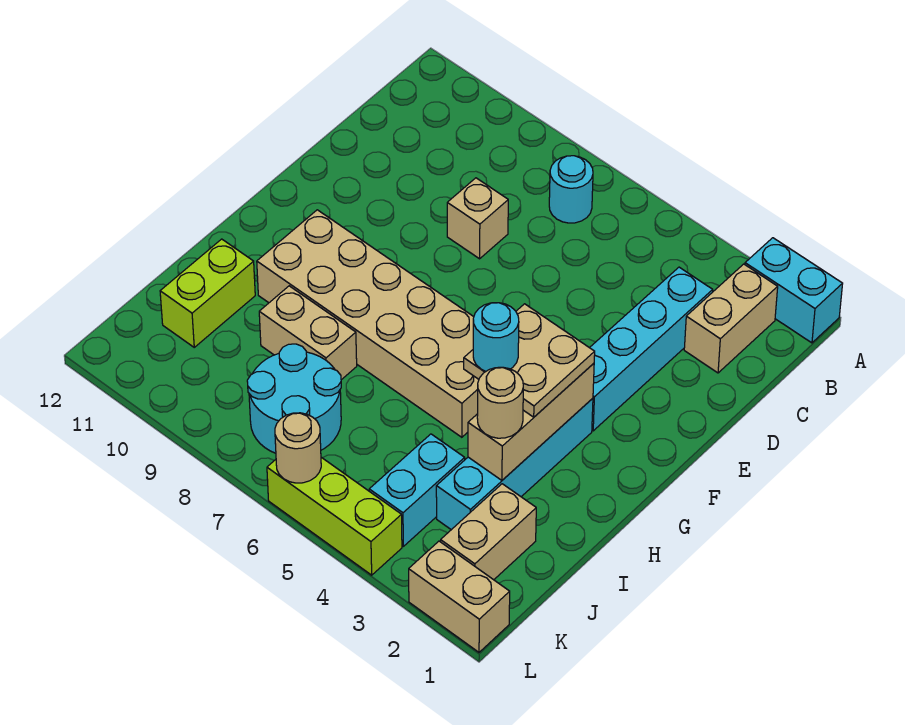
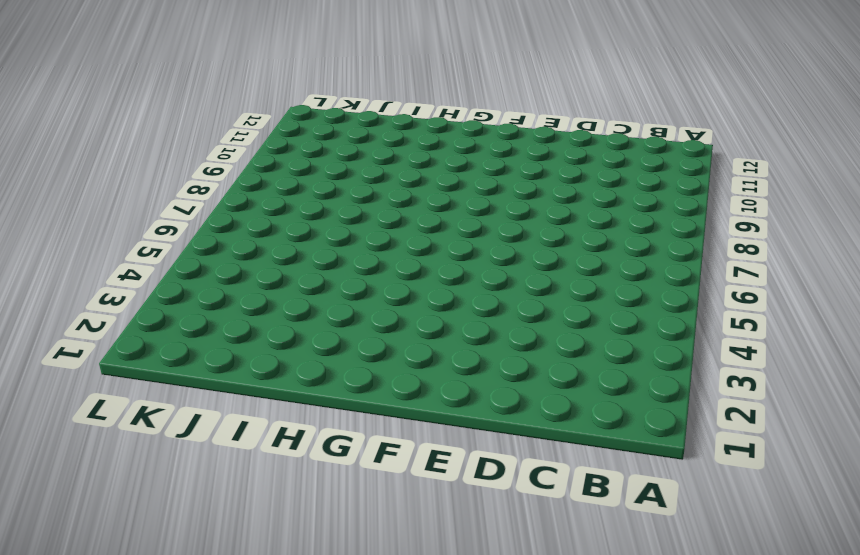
none -> cyan brick A1:A2 level 1
none -> tan brick B2:C2 level 1
none -> cyan round brick B7 level 1

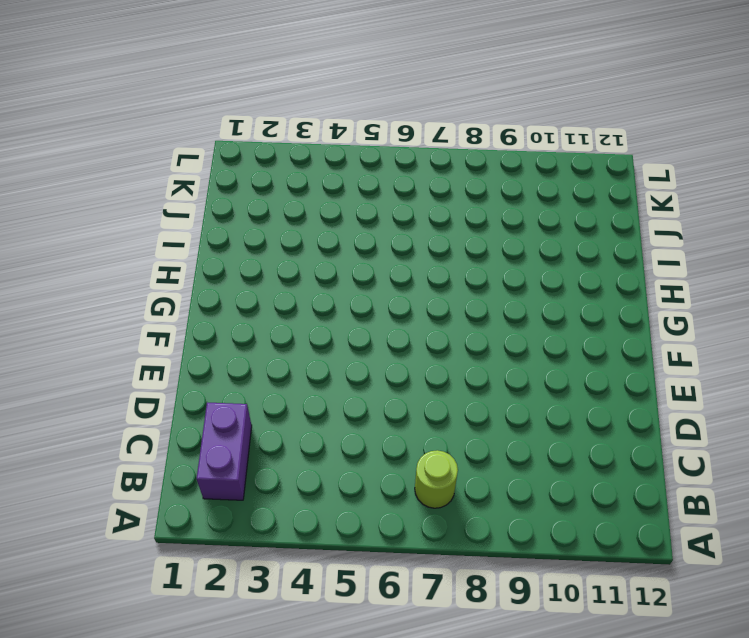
purple brick B2:C2 level 1 -> tan brick B2:C2 level 1
lime round brick B7 level 1 -> cyan round brick B7 level 1
none -> cyan brick A1:A2 level 1
none -> cyan brick C3:F3 level 1
none -> tan brick D8 level 1

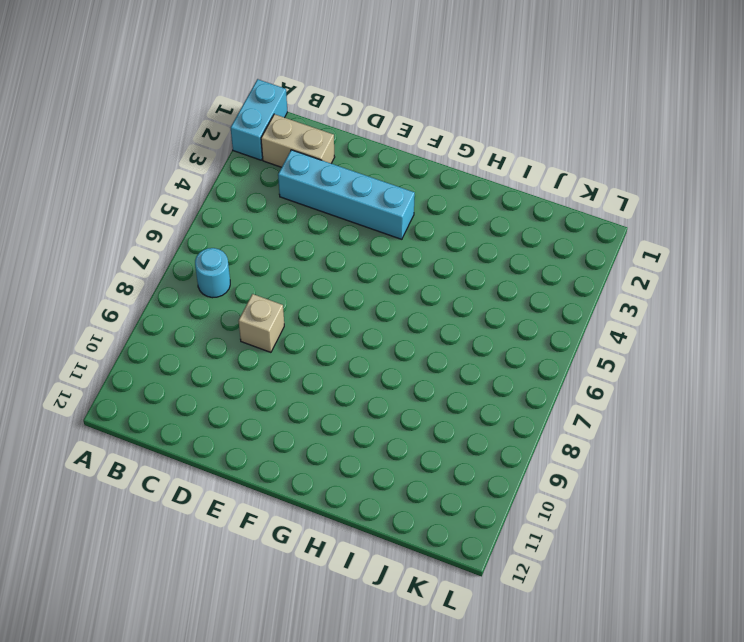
none -> cyan brick G3:J3 level 1
none -> tan brick G5:H10 level 1
none -> tan brick I8:I9 level 1

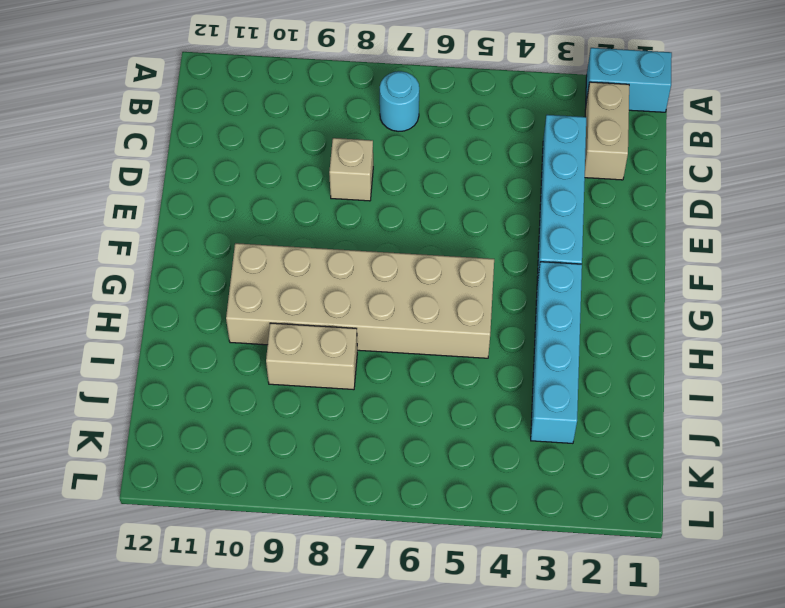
none -> lime brick I11:J11 level 1
none -> tan brick J2:K2 level 1
none -> cyan brick J4:K4 level 1

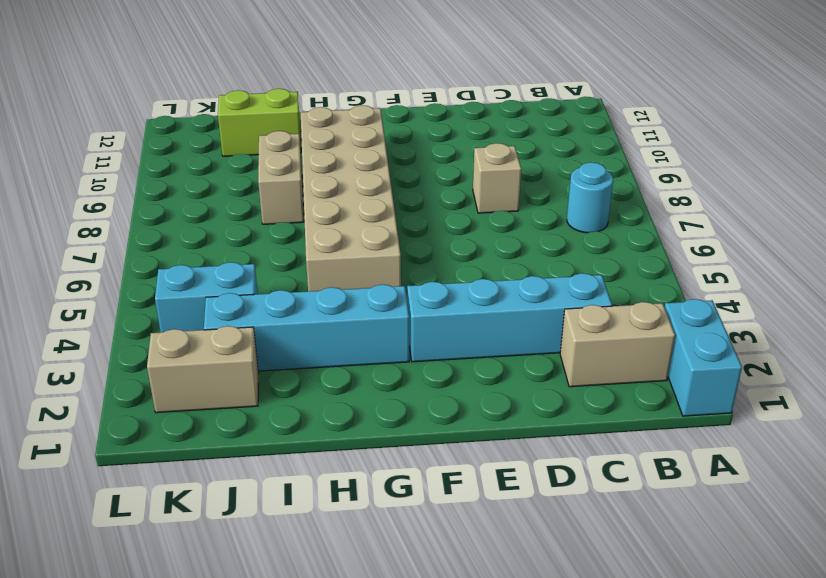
none -> cyan round brick J7:K8 level 1
none -> tan brick L1:L2 level 1
none -> lime brick L4:L6 level 1

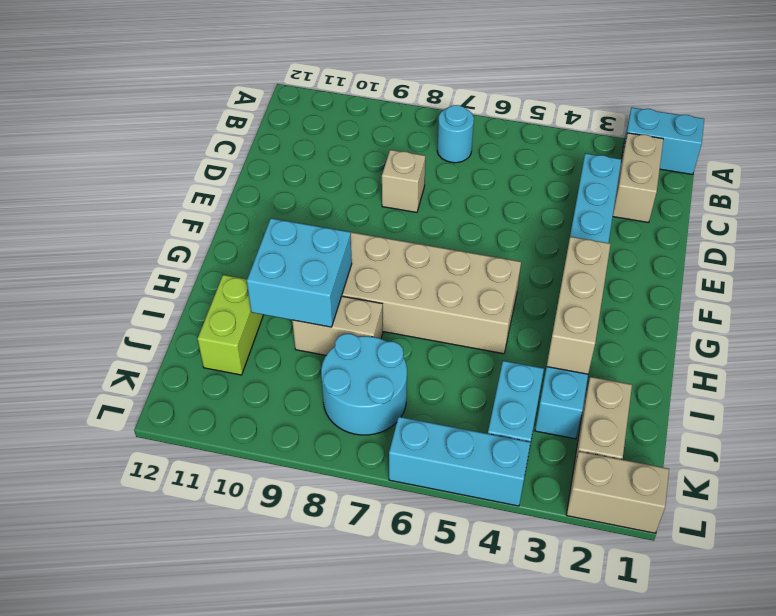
cyan brick H9:I10 level 2 -> none
cyan brick L4:L6 level 1 -> lime brick L4:L6 level 1
none -> tan round brick L6 level 2
none -> tan plate G3:H4 level 3
none -> tan round brick I3 level 3

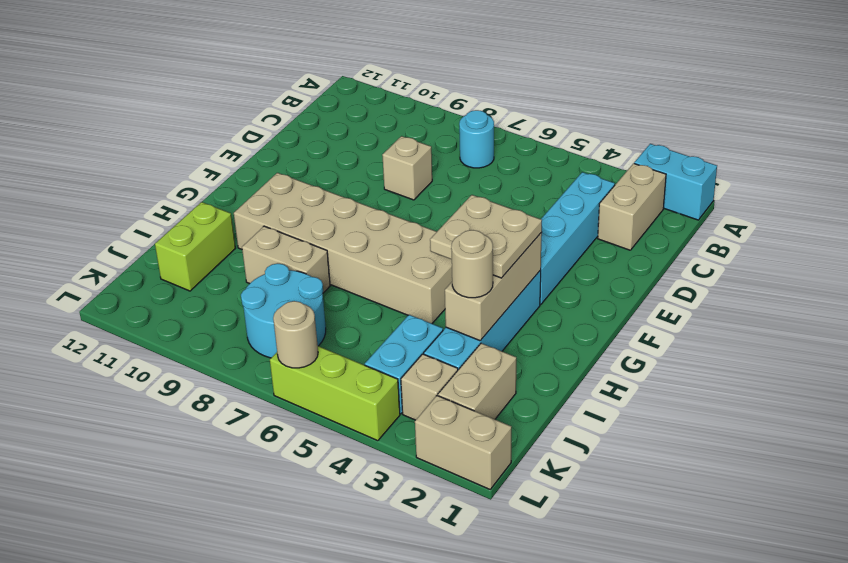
tan brick K3 level 1 -> none
none -> cyan round brick H4 level 4

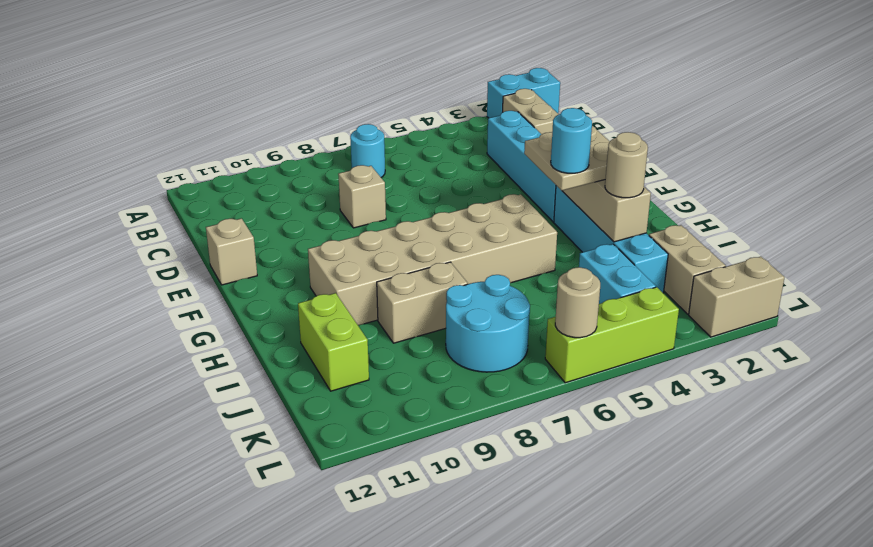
tan brick E12 level 1 -> none

